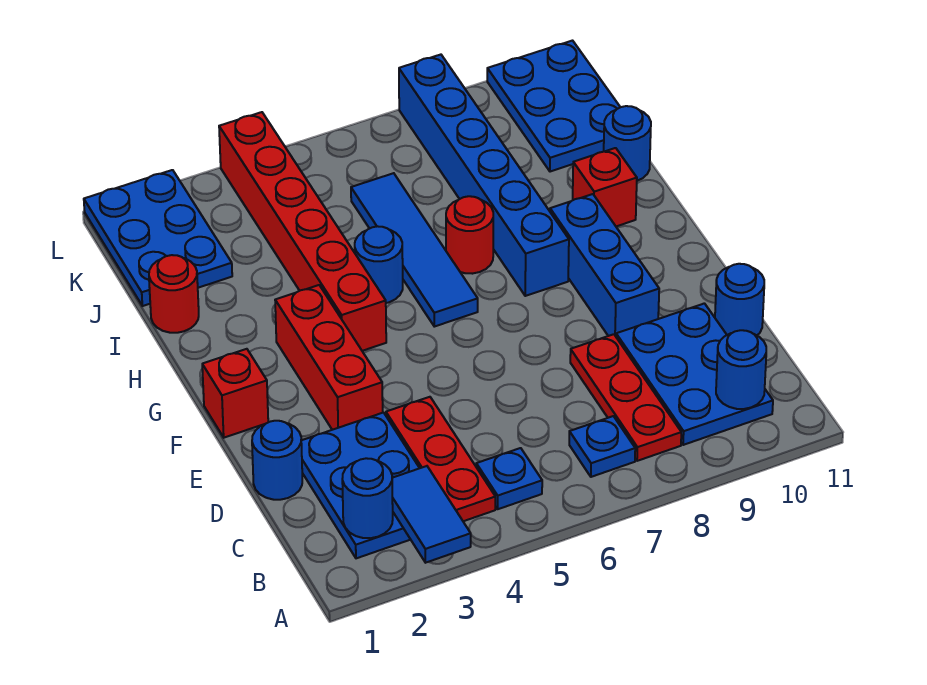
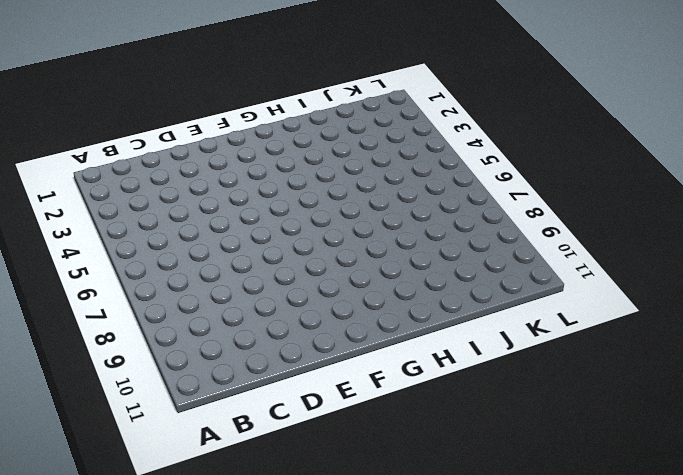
none -> blue plate B2:D3 level 1
none -> red plate B4:D4 level 1
none -> blue plate B5 level 1

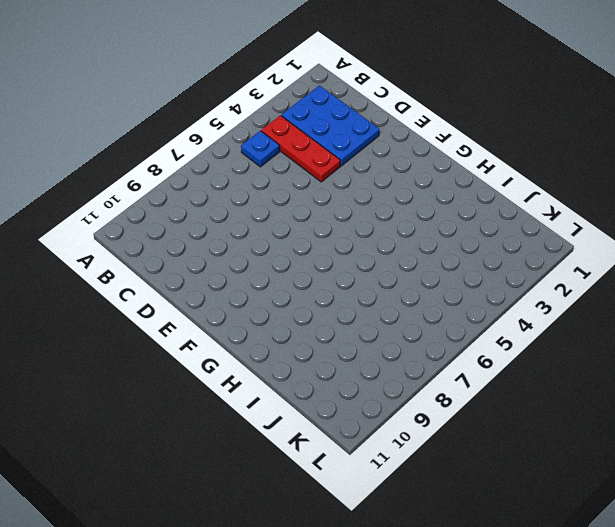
none -> blue plate B7 level 1
none -> red plate B8:D8 level 1
none -> blue plate B9:D10 level 1

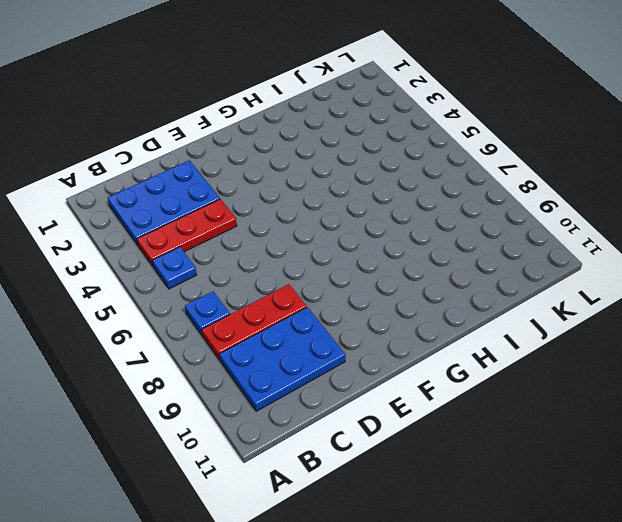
none -> blue round brick D1 level 1
none -> blue round brick D11 level 1
none -> red brick E3:G3 level 1

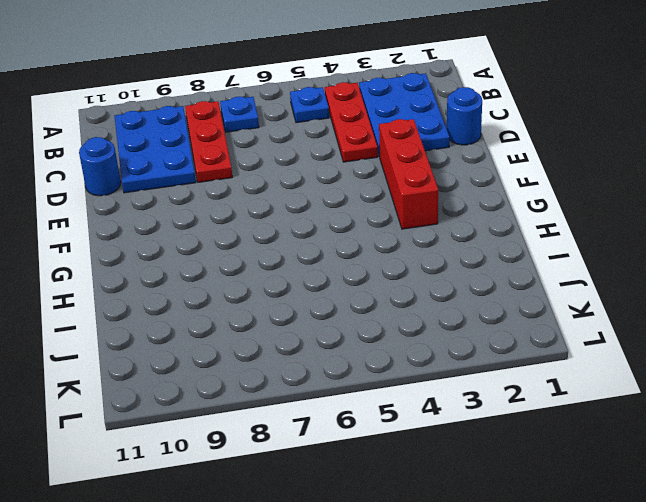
none -> blue brick E9:G9 level 1
none -> red brick F1 level 1
none -> red brick G4:L4 level 1

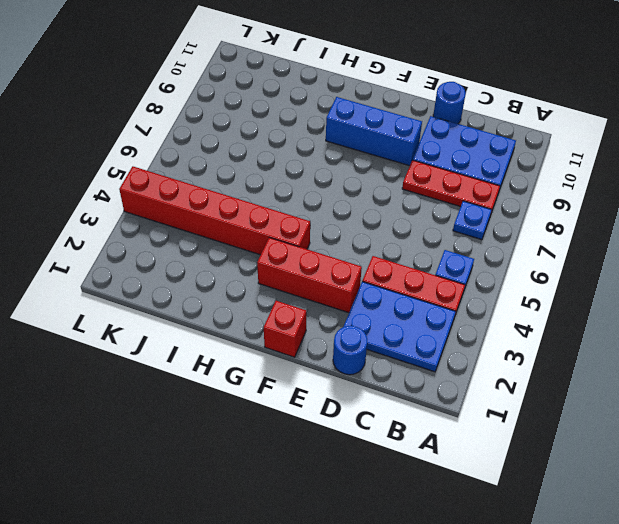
none -> blue tile G6:J6 level 1
none -> blue brick G8:L8 level 1
none -> blue round brick H5 level 1

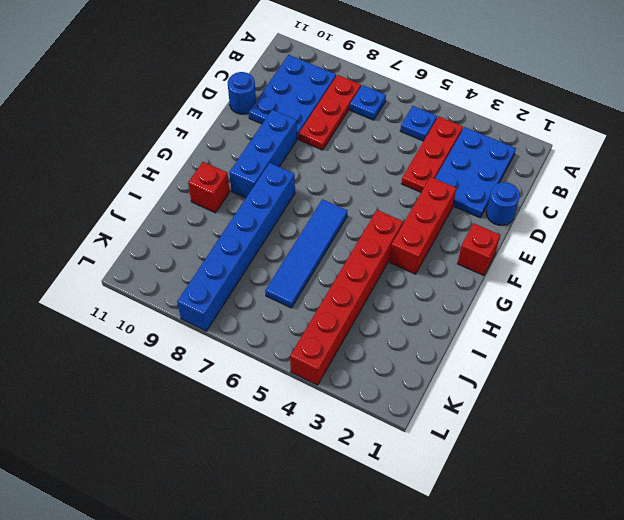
none -> blue round brick H5 level 1
none -> red round brick H7 level 1
none -> red round brick I1 level 1

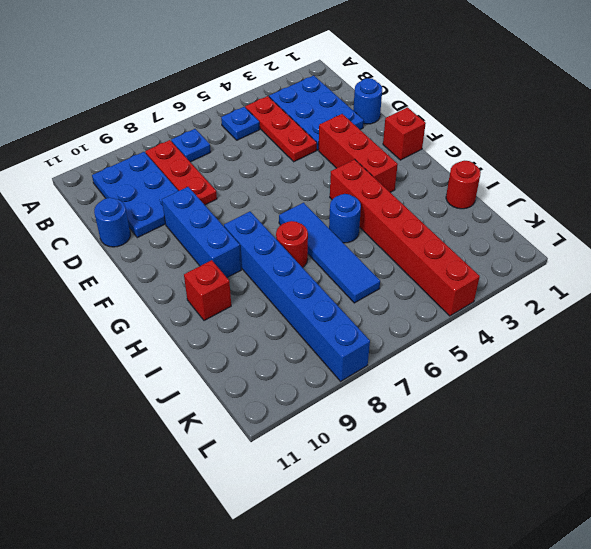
none -> blue round brick I11 level 1
none -> blue plate J1:L2 level 1
none -> blue plate J10:L11 level 1

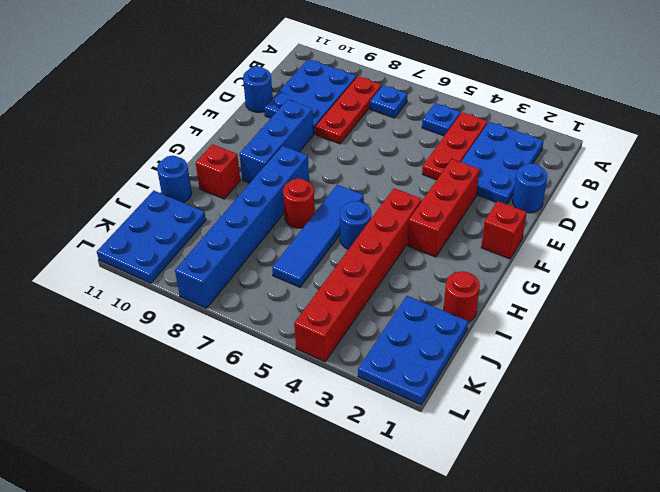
none -> blue tile A3:B3 level 2
none -> blue round brick B2 level 2
none -> blue round brick B10 level 2

